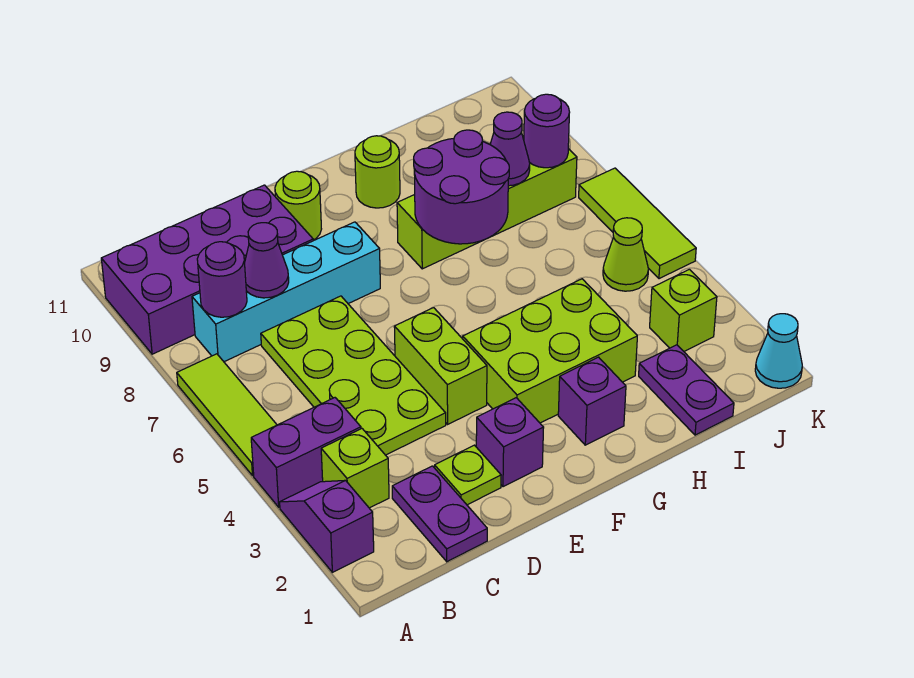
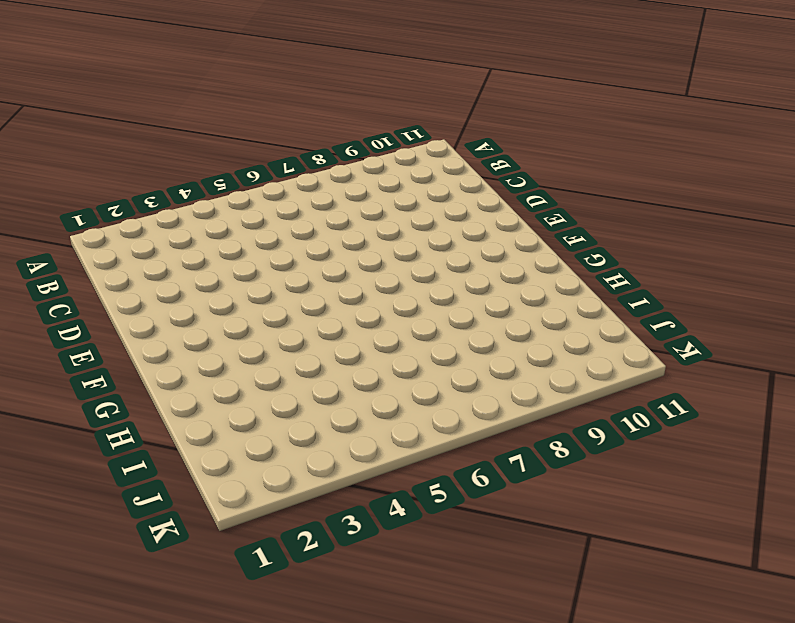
none -> purple slope A2:A3 level 1 top 2
none -> purple brick A4:B4 level 1
none -> lime tile A5:A7 level 1

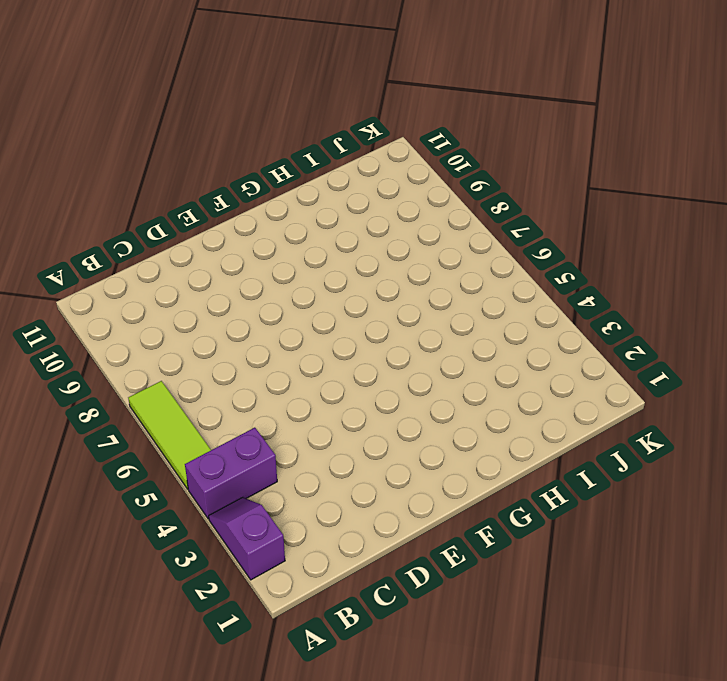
none -> purple brick A9:D10 level 1
none -> lime brick B3 level 1
none -> cyan brick B8:E8 level 1

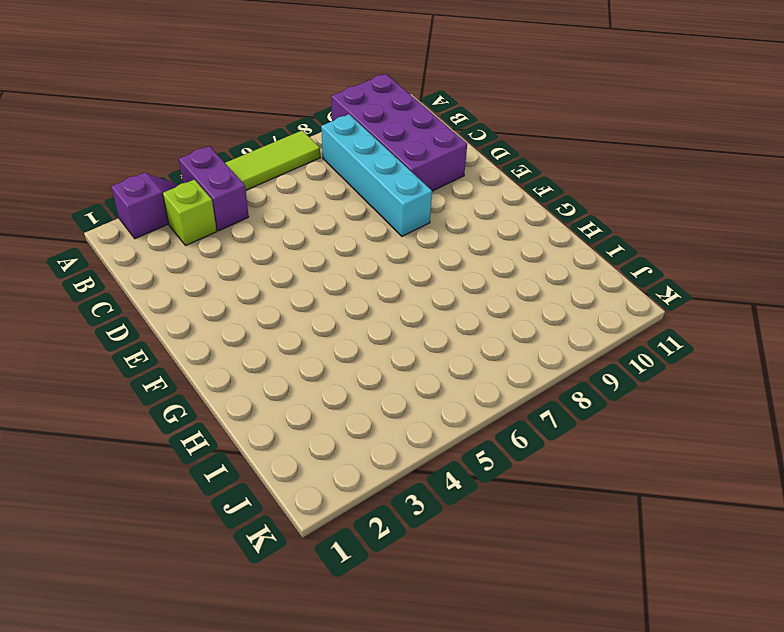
none -> purple plate C1:C2 level 1
none -> lime plate C4:D7 level 1
none -> lime plate D2 level 1

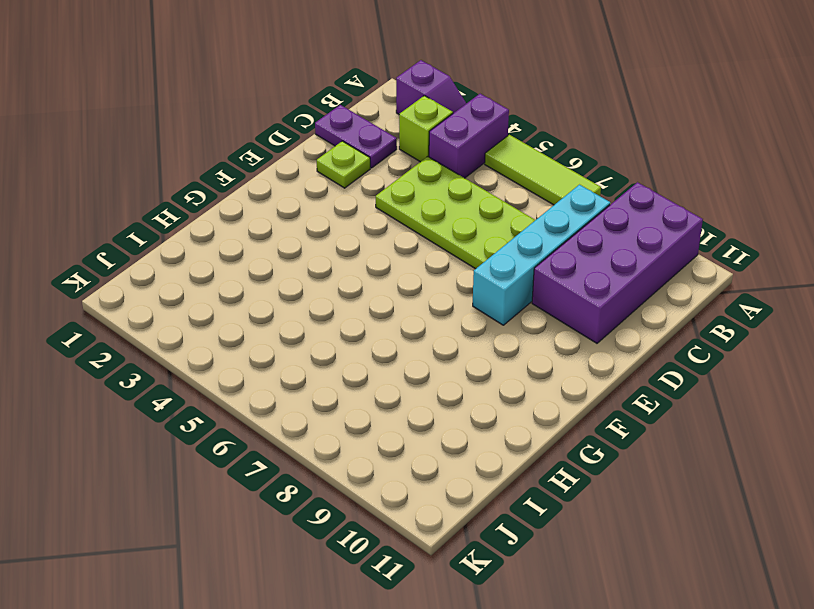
none -> purple brick E2 level 1
none -> lime brick E4:E5 level 1
none -> lime round brick E10 level 1

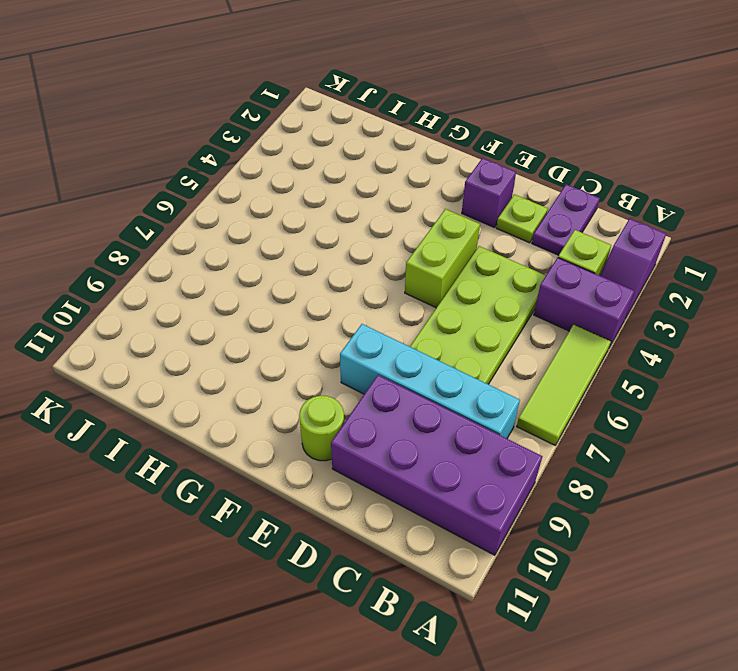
none -> lime brick F3:H4 level 1
none -> purple brick G2 level 1
none -> lime brick G8:J8 level 1

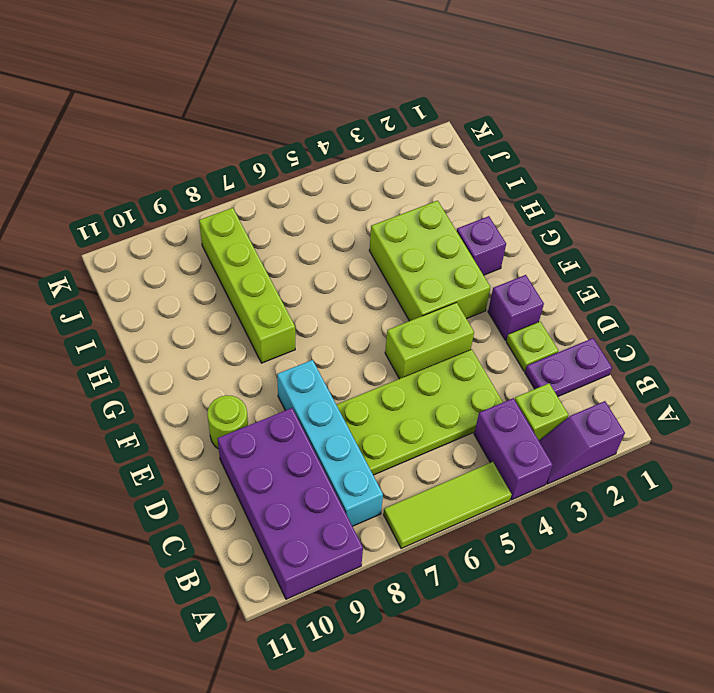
none -> lime round brick G10 level 1
none -> purple plate I1:I2 level 1
none -> lime brick J3 level 1

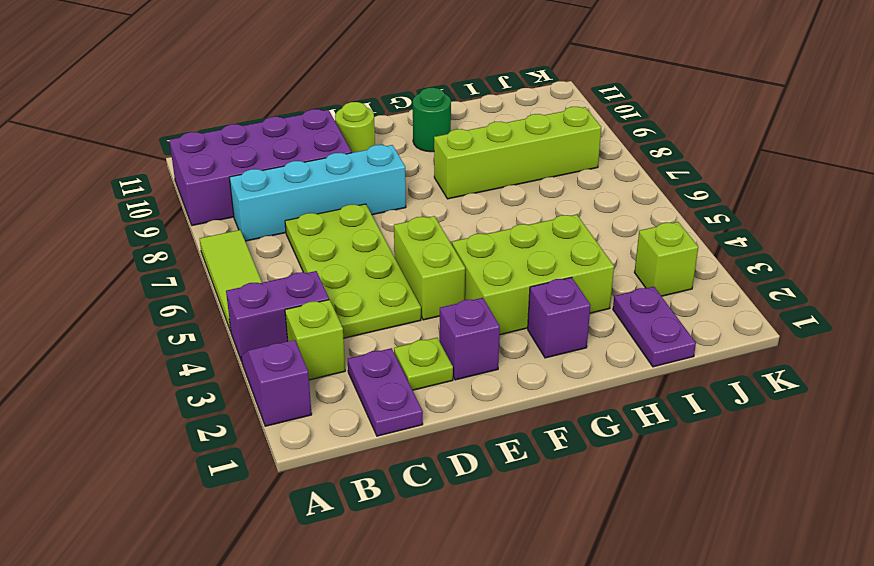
green round brick G10 level 1 -> lime round brick G10 level 1
none -> lime cone J5 level 1
none -> cyan cone K1 level 1
none -> lime tile K5:K7 level 1

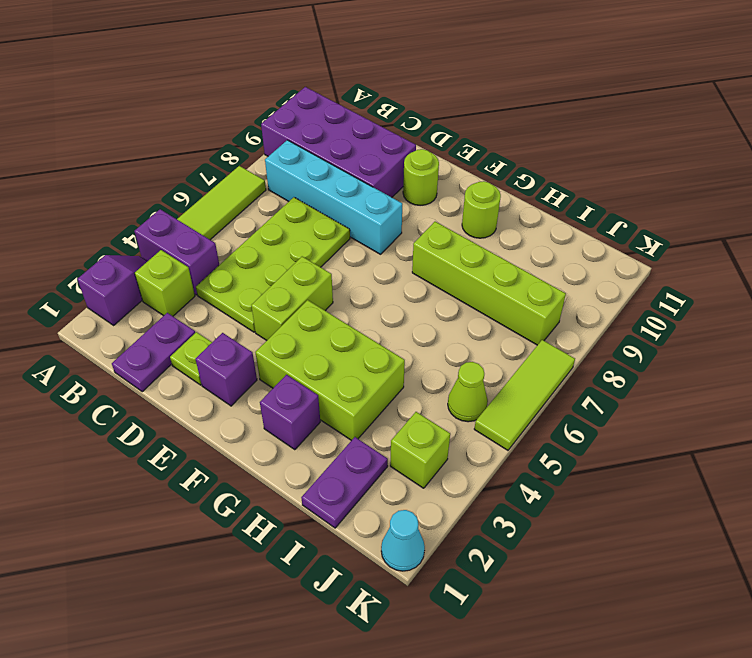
none -> purple round brick B8 level 2
none -> purple cone C8 level 2
none -> purple round brick G7:H8 level 2

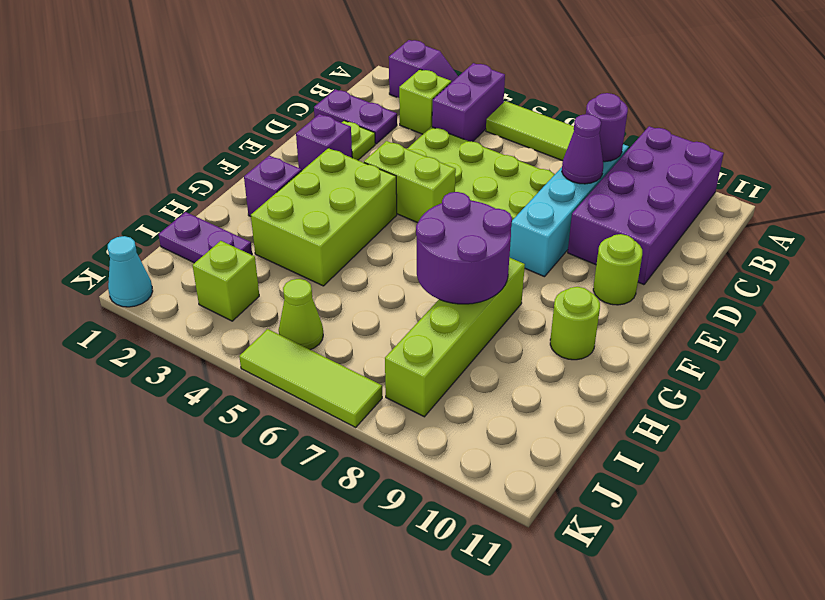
none -> purple cone I8 level 2
none -> purple round brick J8 level 2

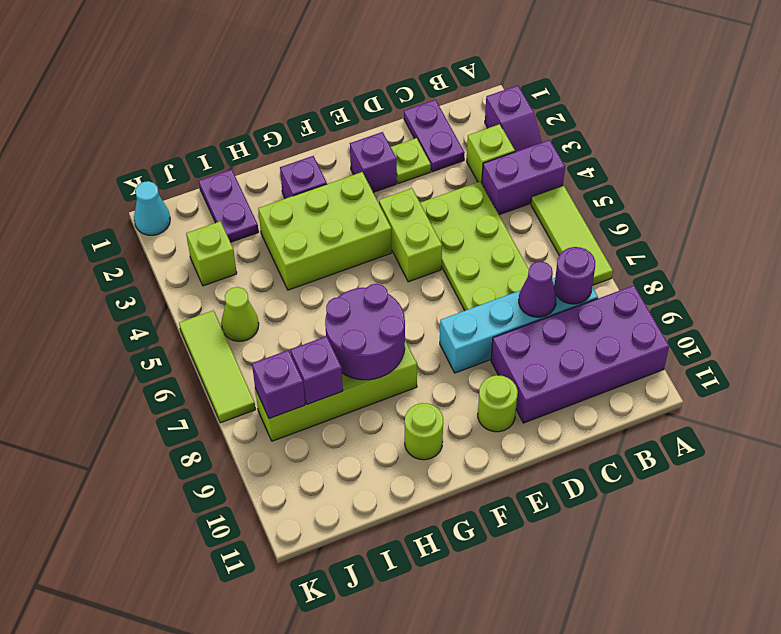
purple brick I8 level 2 -> purple cone I8 level 2
purple brick J8 level 2 -> purple round brick J8 level 2

